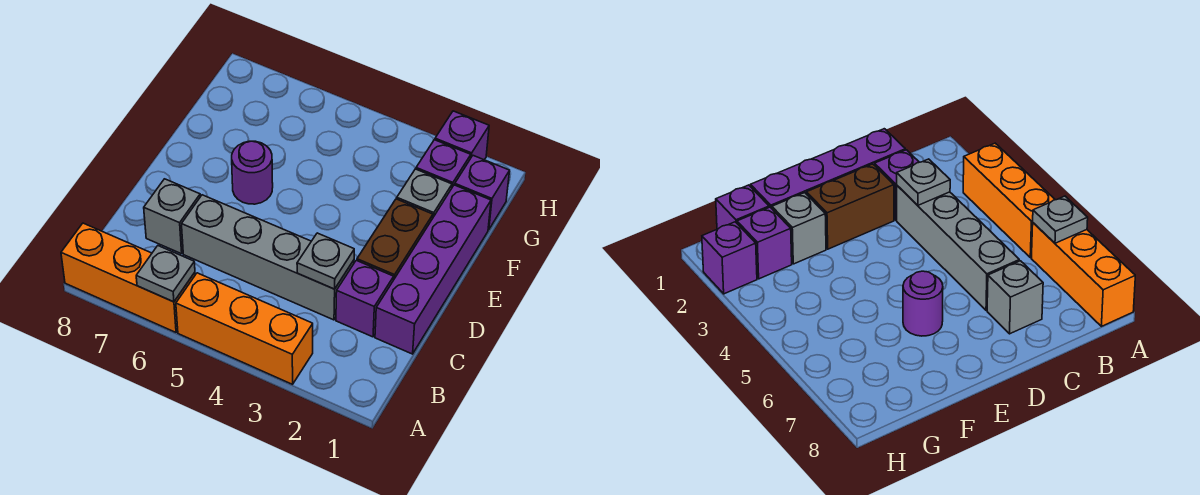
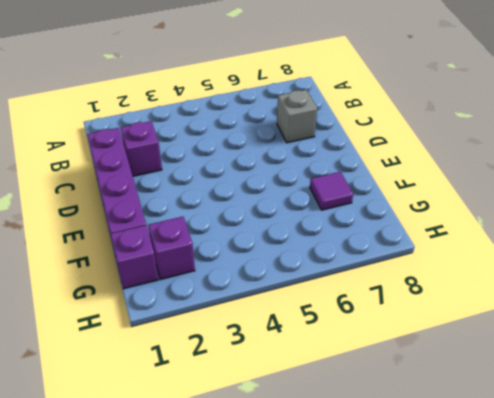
purple tile F7 level 1 -> none
none -> orange brick A3:A5 level 1
none -> orange brick A6:A8 level 1
none -> grey brick C3:C6 level 1

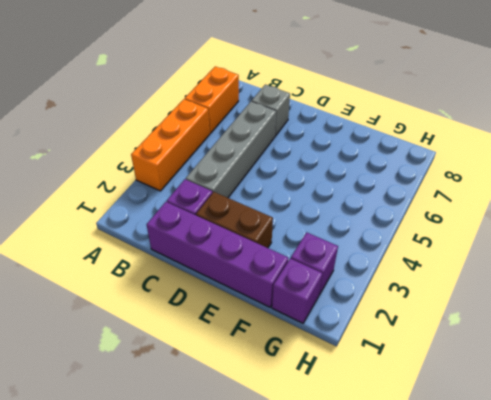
orange brick A6:A7 level 1 -> orange brick A6:A8 level 1
none -> purple round brick E6 level 1
none -> grey brick F2 level 1
none -> purple brick H2 level 1

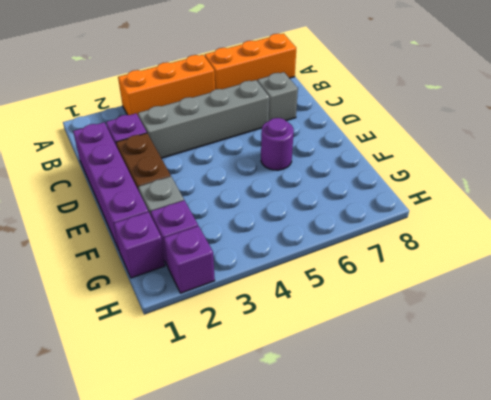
none -> grey plate A6 level 2
none -> grey plate C3 level 2

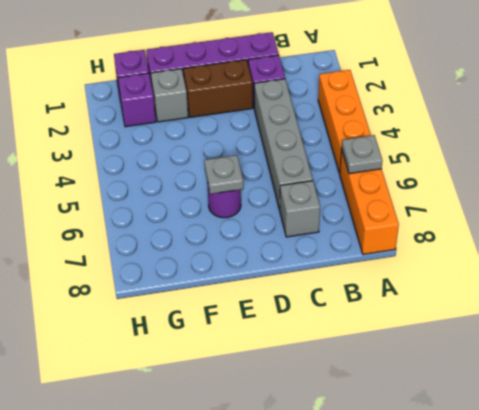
grey plate E6 level 2 -> grey plate C3 level 2
none -> purple brick H2 level 1

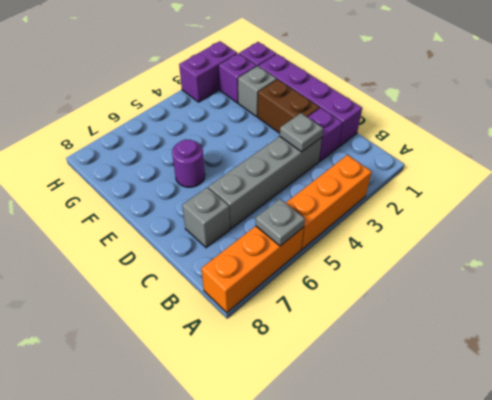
purple brick H2:H3 level 1 -> purple brick H2 level 1

